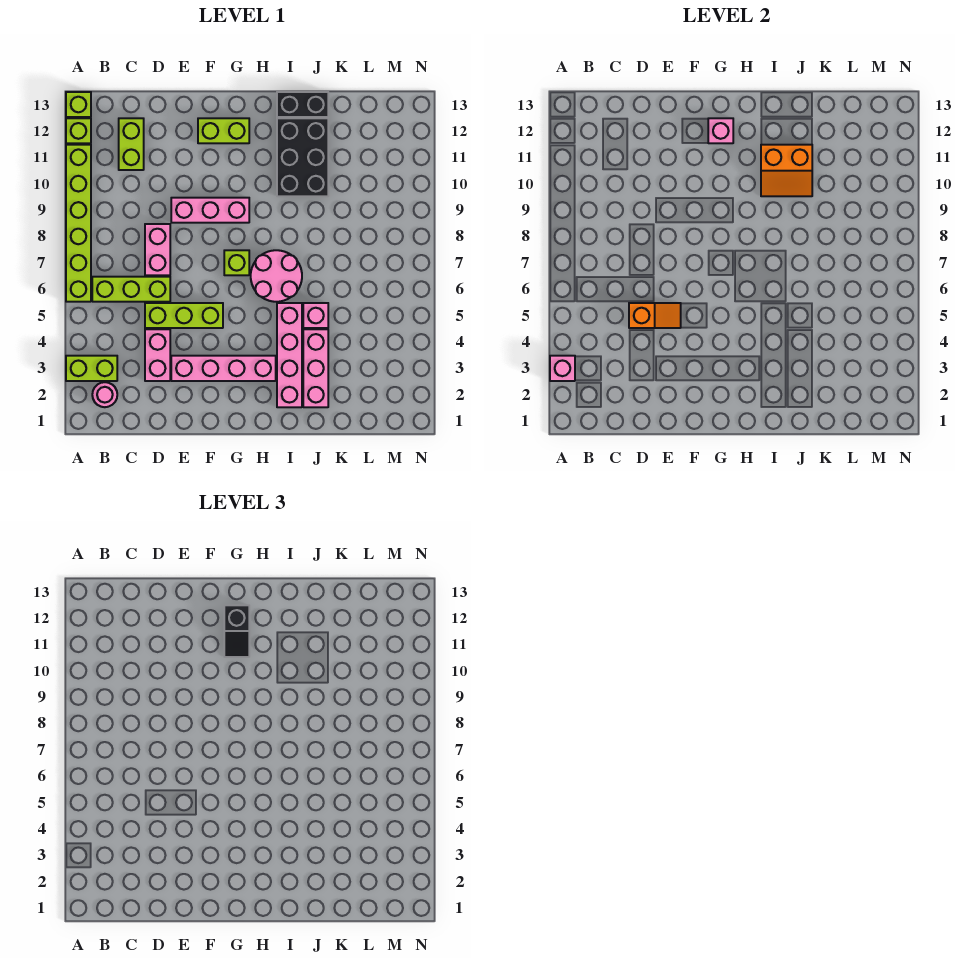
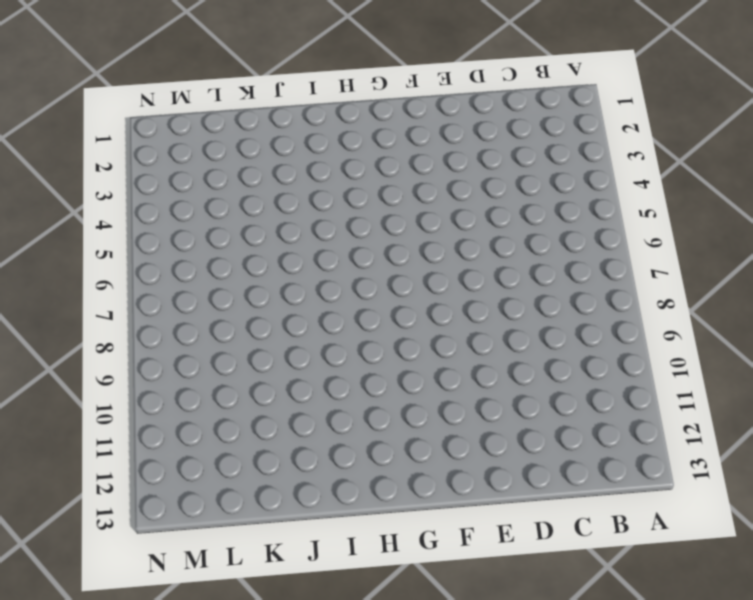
none -> lime brick A3:B3 level 1
none -> lime brick A6:A11 level 1
none -> lime brick A12 level 1

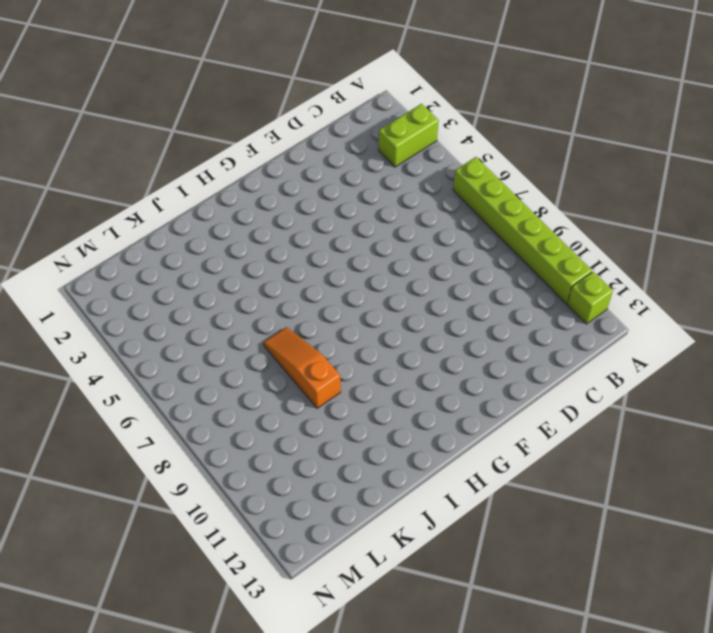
orange slope J7:J9 level 1 top 9 -> none
none -> lime brick A13 level 1
none -> pink round brick B2 level 1
none -> lime brick B6:D6 level 1

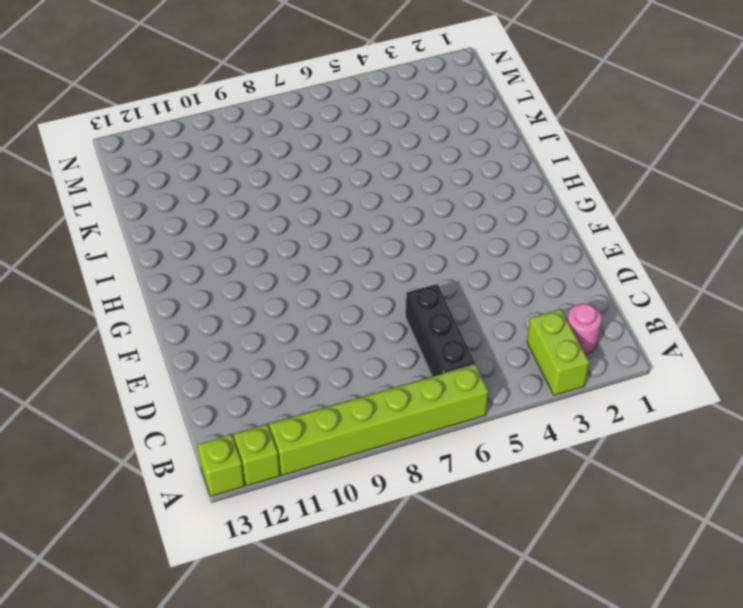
black brick B6:D6 level 1 -> lime brick B6:D6 level 1
none -> lime brick C11:C12 level 1
none -> pink brick D3:D4 level 1
none -> lime brick D5:F5 level 1

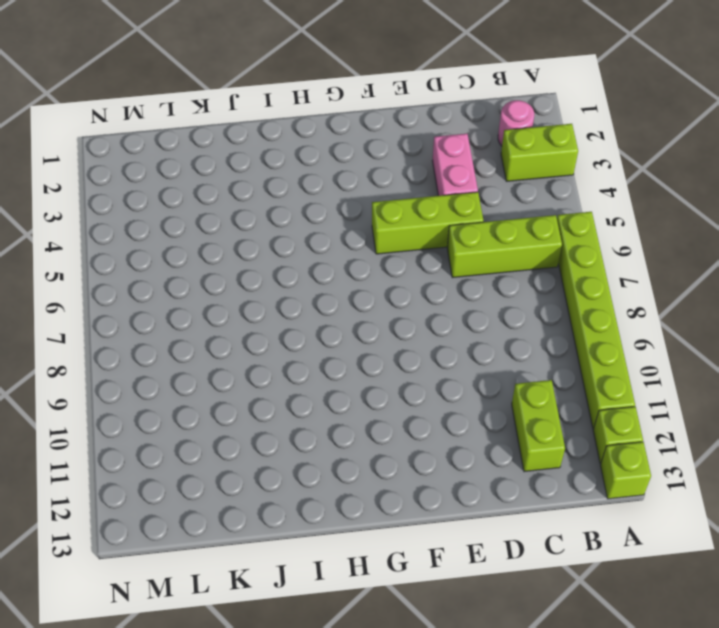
none -> pink brick D7:D8 level 1
none -> pink brick E3:H3 level 1
none -> pink brick E9:G9 level 1

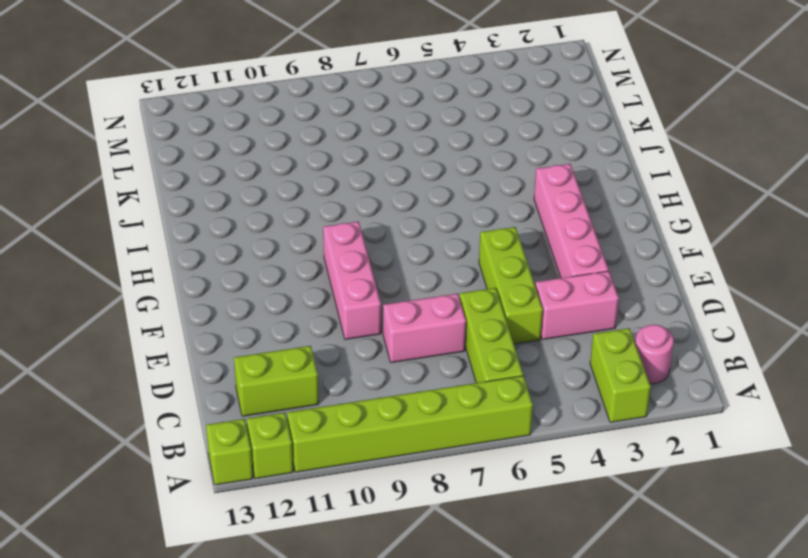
none -> lime brick F12:G12 level 1
none -> lime brick G7 level 1
none -> pink round brick H6:I7 level 1

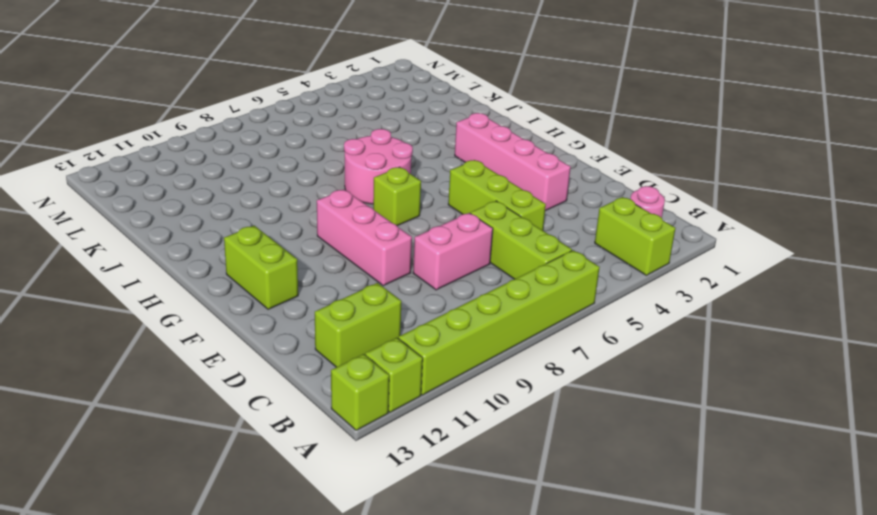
none -> pink brick D3:D4 level 1
none -> pink brick I2:I5 level 1
none -> black brick I10:J12 level 1

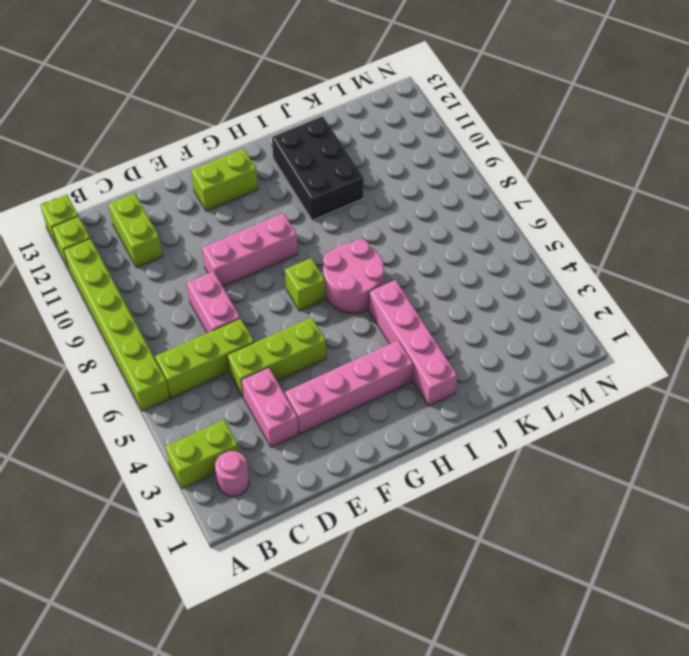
none -> black brick I13:J13 level 1
none -> pink brick J2:J4 level 1
none -> pink brick J5 level 1

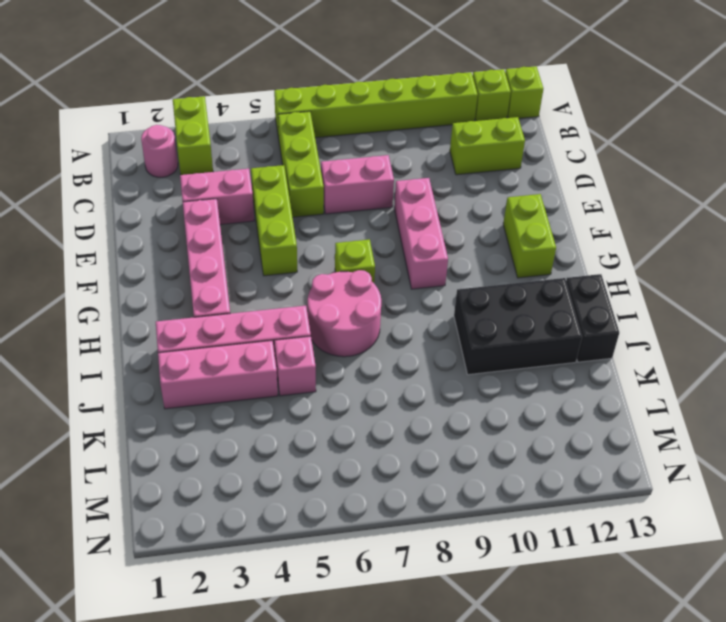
none -> pink brick A3 level 2
none -> orange slope D5:E5 level 2 top D
none -> pink brick G12 level 2

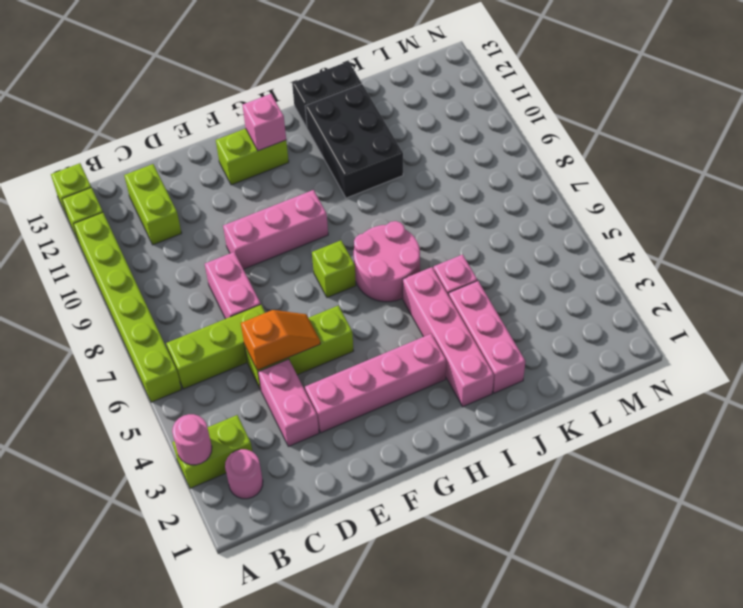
pink round brick A3 level 2 -> pink brick A3 level 2
none -> orange slope I10:J11 level 2 top 11
none -> black slope G11:G12 level 3 top 12

